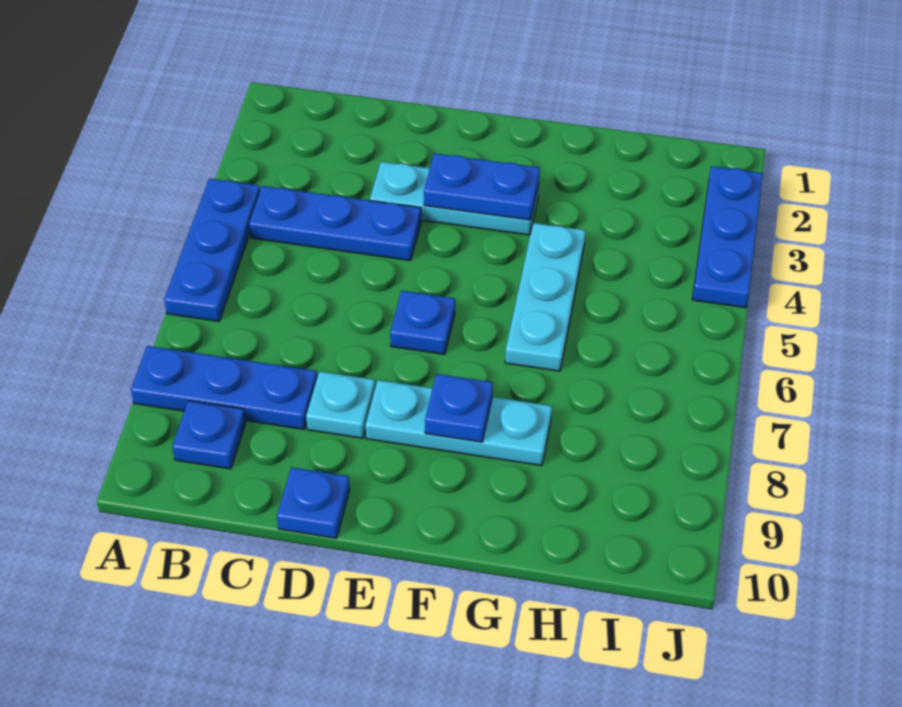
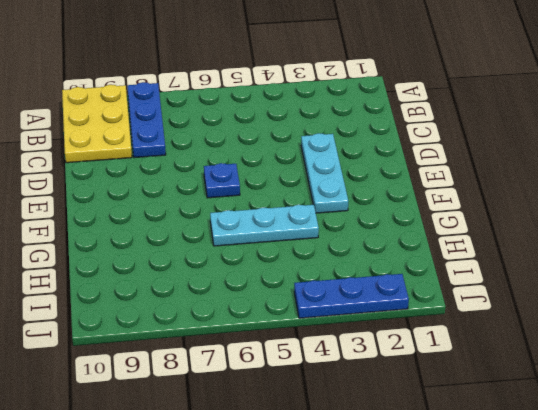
yellow plate A9:C10 level 1 -> blue plate B9 level 1
none -> blue plate A4:A6 level 1
none -> blue plate B4:D4 level 1
none -> cyan plate D8 level 1

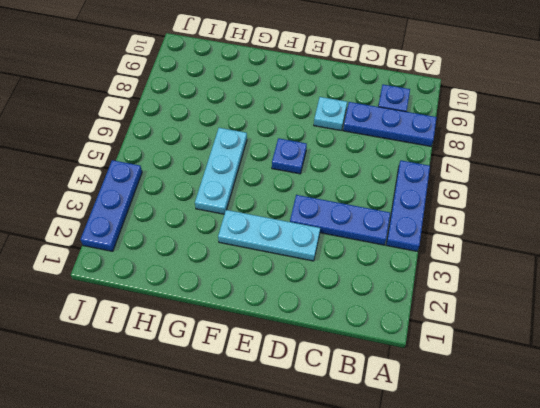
none -> blue plate D10 level 1
none -> cyan plate E8:G8 level 1
none -> blue plate E3:F3 level 2

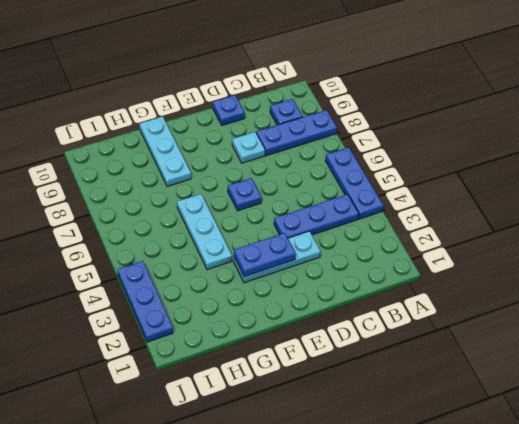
cyan plate G8:G10 level 1 -> cyan plate E8:G8 level 1
none -> blue plate F8 level 2

